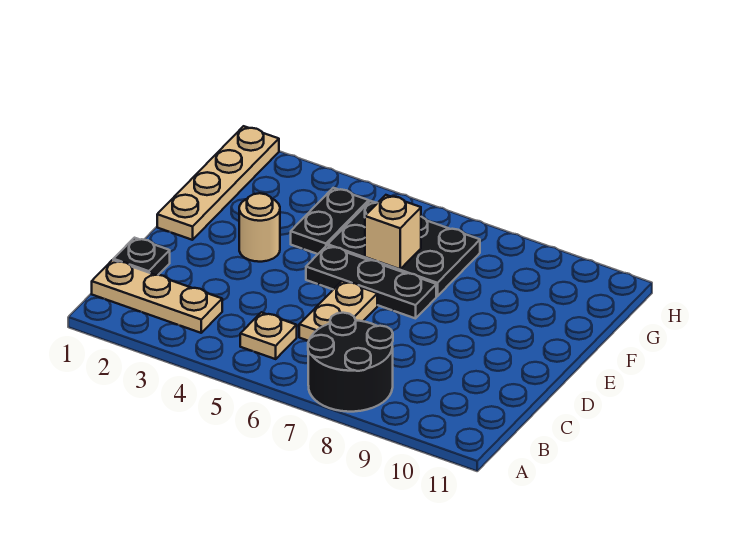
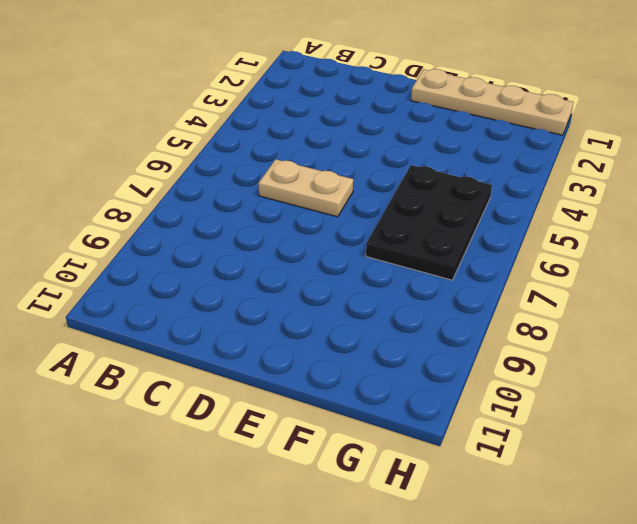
none -> black round brick A7:B8 level 1
none -> tan plate B1:B3 level 1

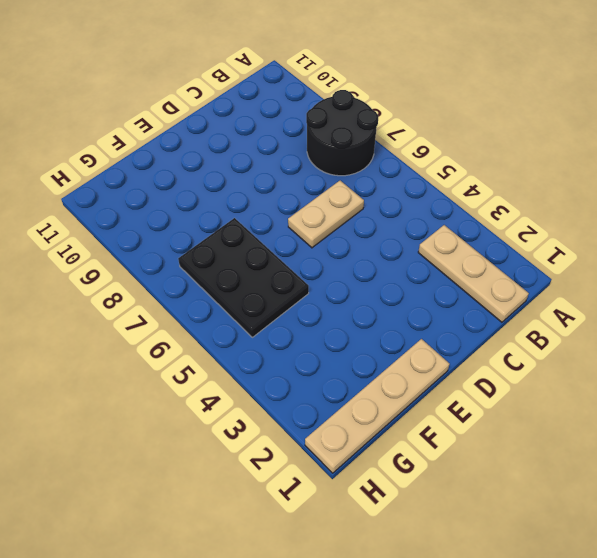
none -> tan plate B5 level 1
none -> black plate C1 level 1

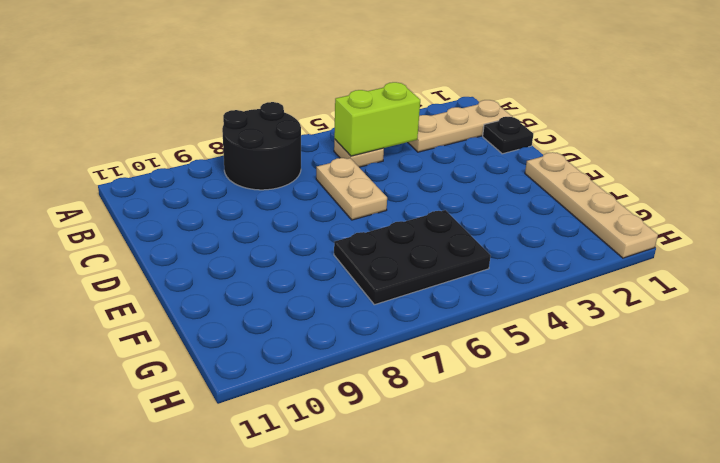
lime brick B4:B5 level 2 -> none
none -> tan round brick E3 level 1
none -> black plate E5:E7 level 1

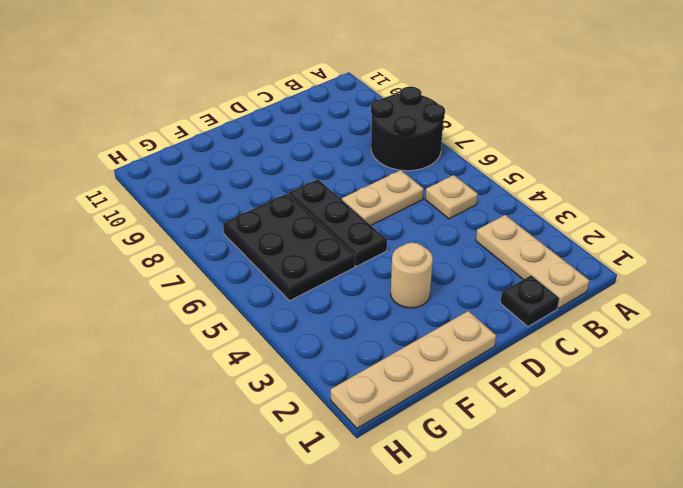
none -> black plate F4:G4 level 1
none -> tan brick F6 level 2

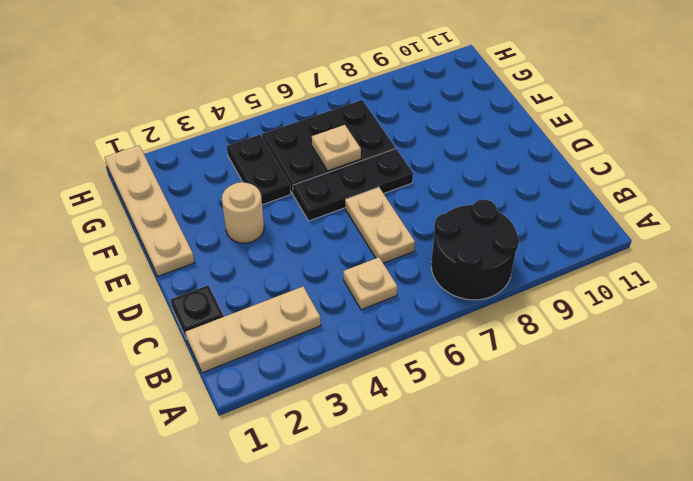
tan plate F6 level 2 -> tan brick F6 level 2

